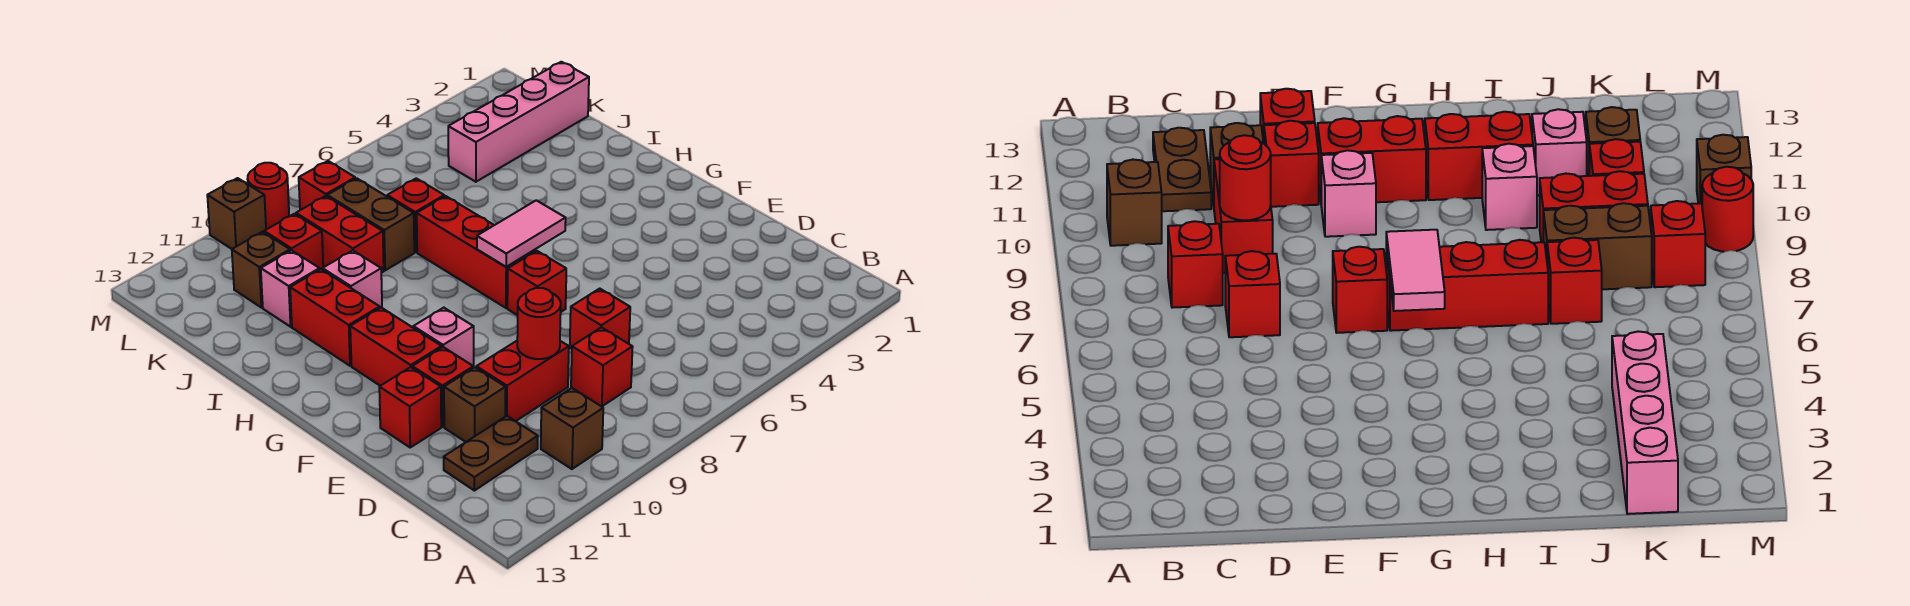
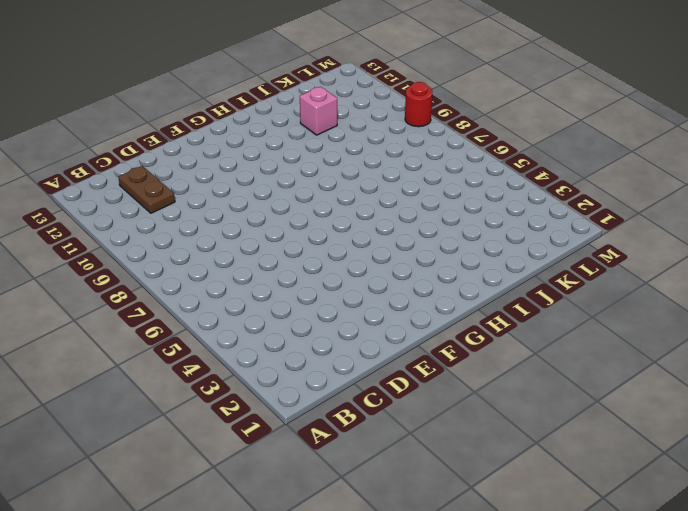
none -> brown brick B10 level 1
none -> red brick C8 level 1
none -> red brick D7 level 1

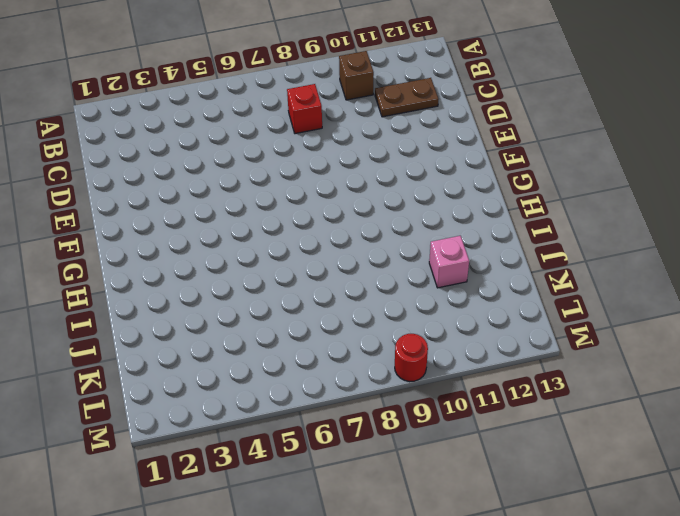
none -> red brick D7 level 1
none -> red brick D9:D10 level 1
none -> brown brick D11 level 1

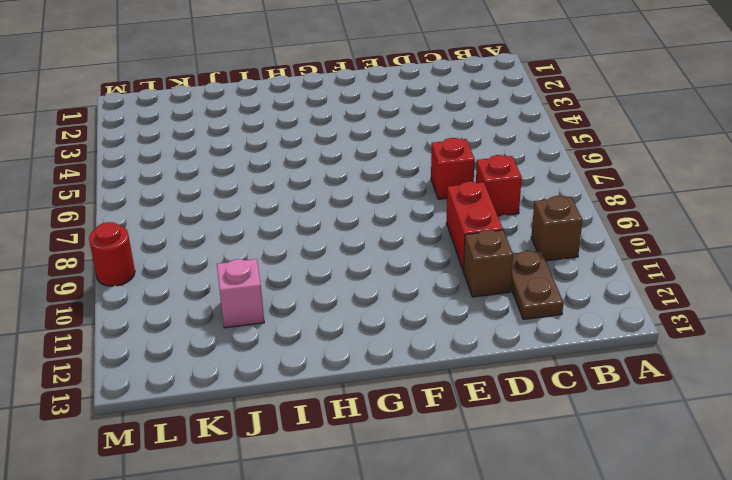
none -> red brick E11 level 1
none -> red brick E12 level 1
none -> red brick F7 level 1

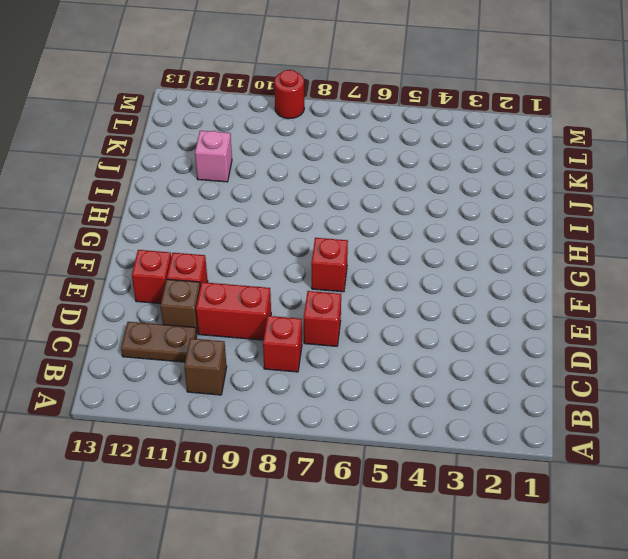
none -> pink brick F10 level 1
none -> red brick F11:G11 level 1
none -> red brick G7:I7 level 1

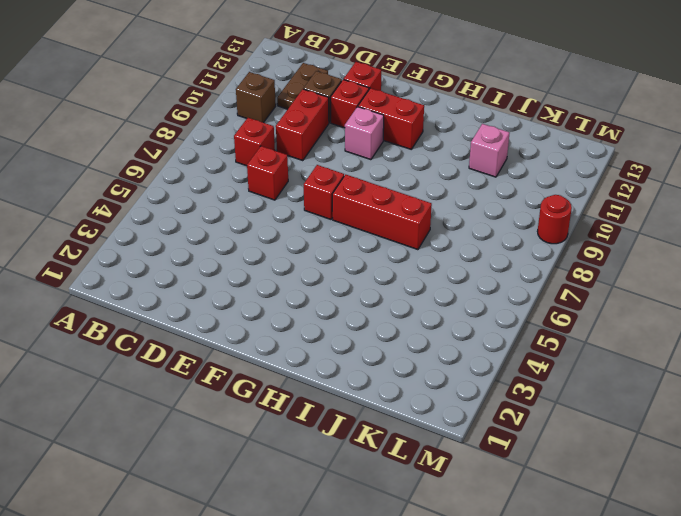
none -> red brick H11:I11 level 1
none -> pink brick I10 level 1
none -> red brick J7 level 1

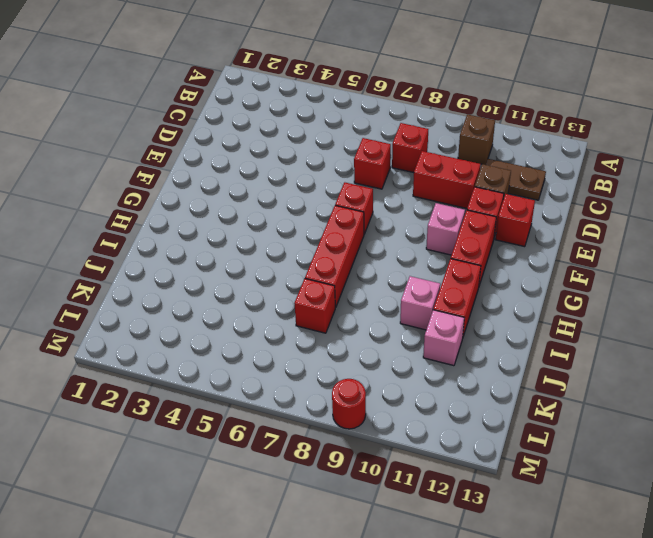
none -> brown brick J8:K8 level 1
none -> red brick J9:K9 level 1
none -> pink brick K1:K4 level 1

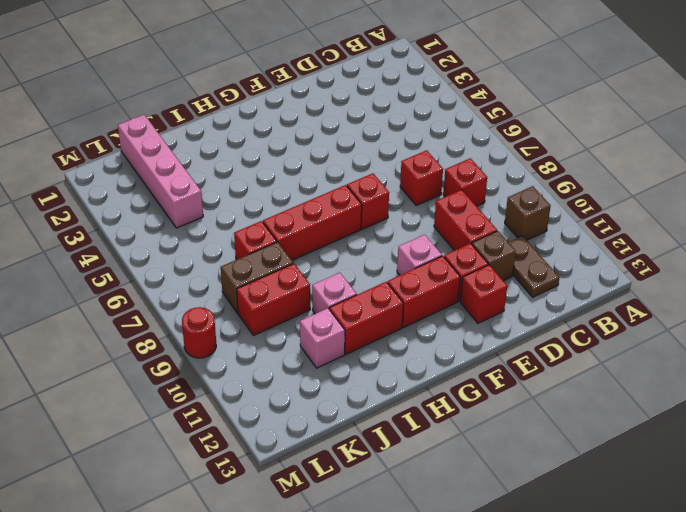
none -> red brick K10 level 1
none -> brown brick K11 level 1
none -> red brick L8 level 1

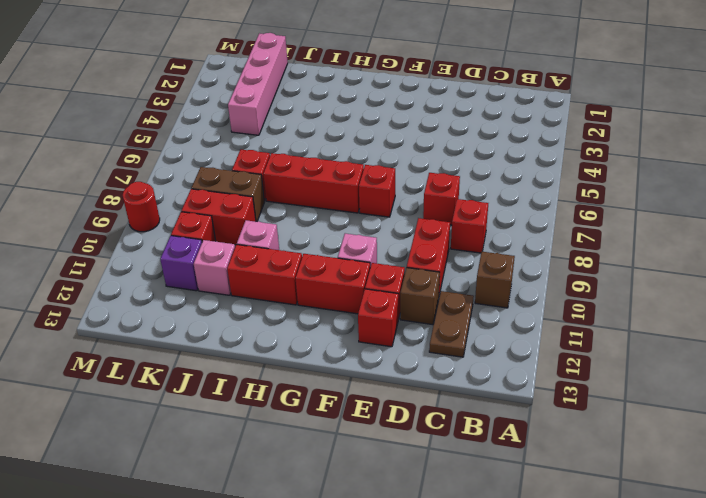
purple brick K11 level 1 -> brown brick K11 level 1
none -> red brick L8 level 1
none -> brown brick M10 level 1
none -> red round brick D9 level 2

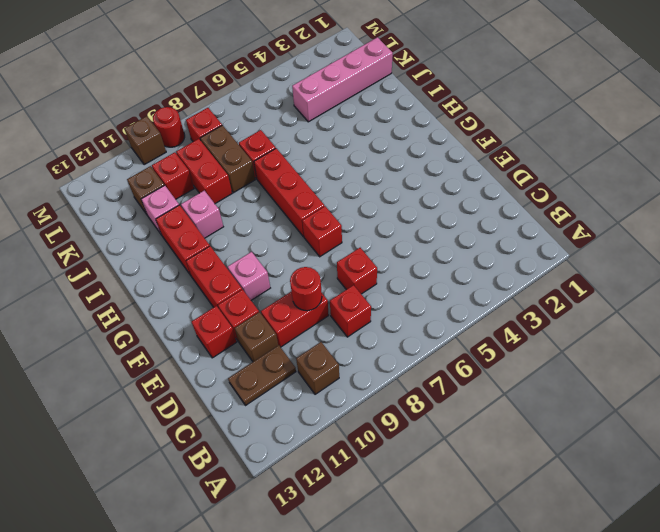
none -> pink tile G6:G7 level 2

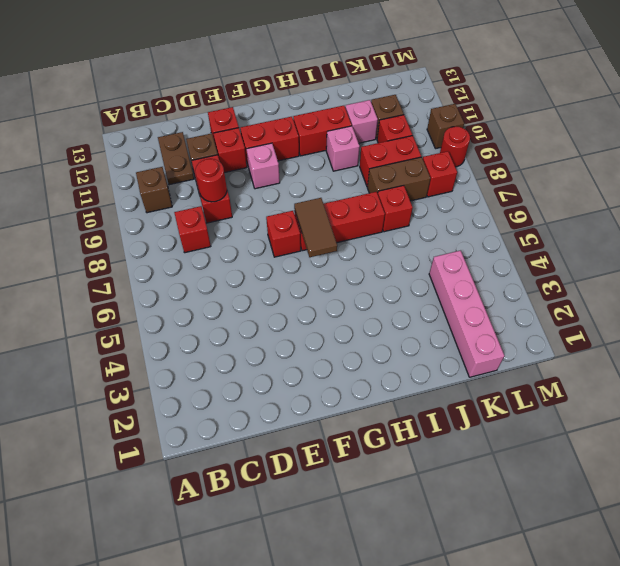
brown tile G6:G7 level 2 -> pink tile G6:G7 level 2
none -> red brick D7 level 1

